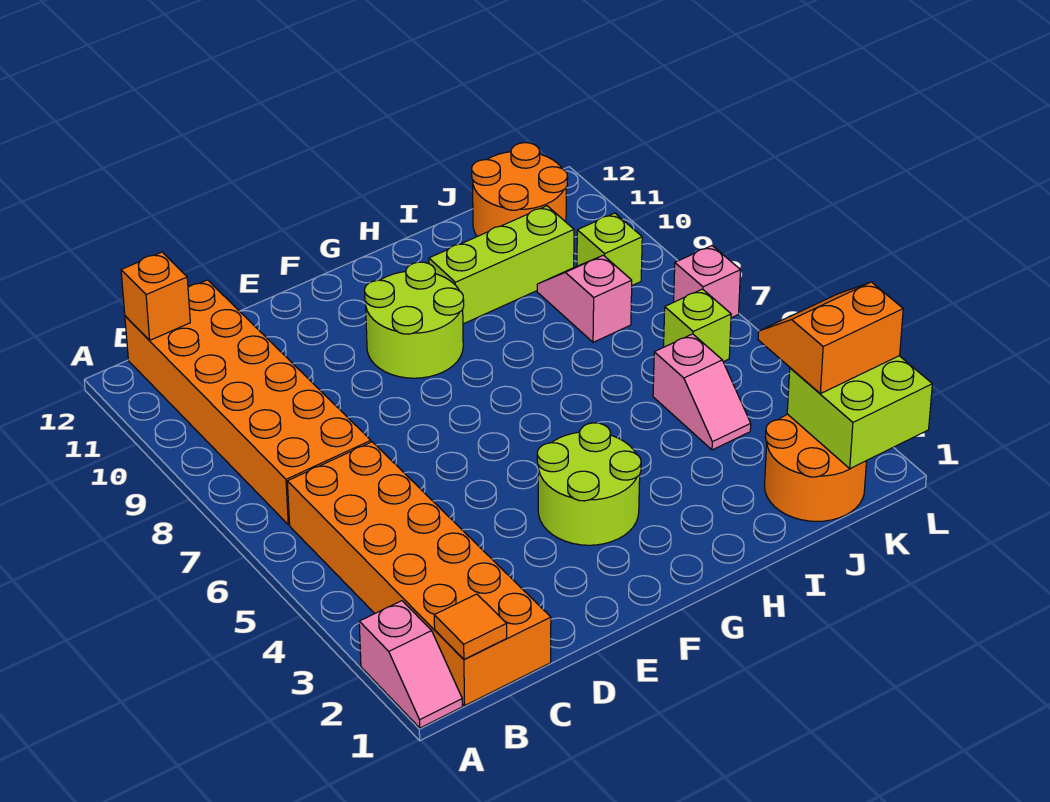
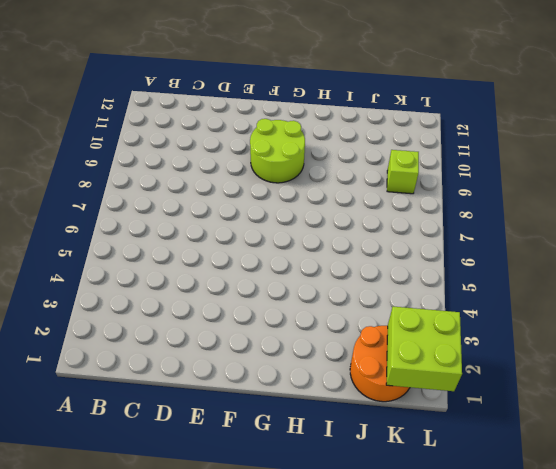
none -> pink slope A1:A2 level 1 top 2
none -> orange brick B1:C6 level 1
none -> orange brick B7:C12 level 1

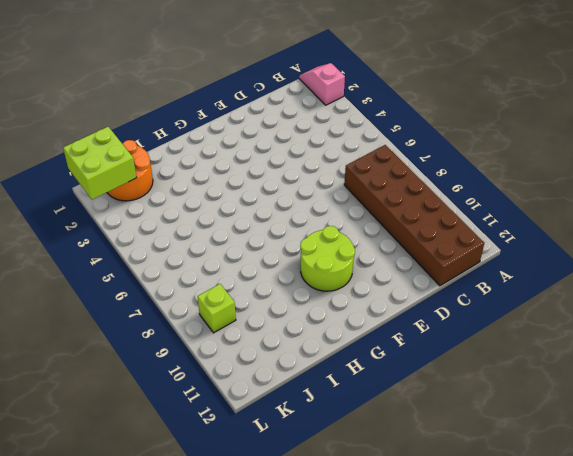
brown brick B7:C12 level 1 -> orange brick B7:C12 level 1
none -> orange brick B1:C6 level 1
none -> lime round brick F3:G4 level 1
none -> lime brick H10:J10 level 1

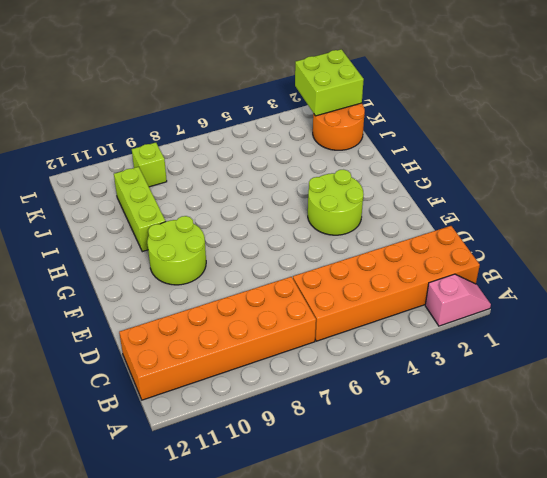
none -> pink slope J4:J5 level 1 top 5
none -> pink slope J8:J9 level 1 top 8
none -> orange round brick J11:K12 level 1

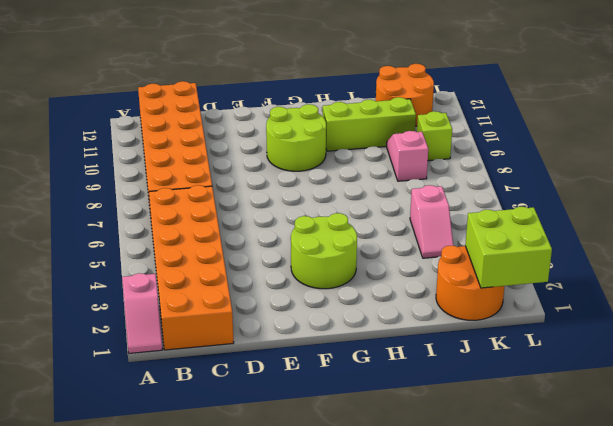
none -> lime brick K6 level 1
none -> pink brick L7 level 1
none -> orange tile B1 level 2

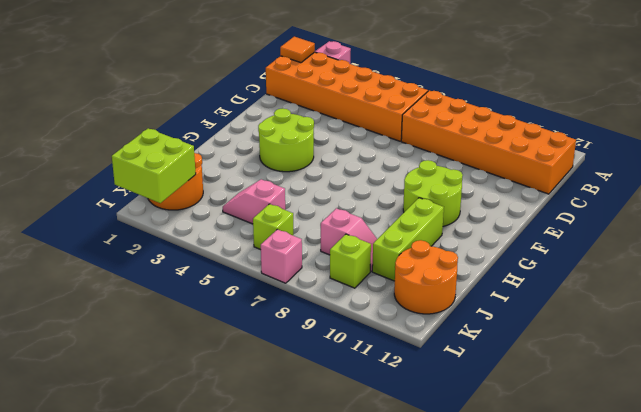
none -> orange brick B12 level 2
none -> orange slope K2:L3 level 3 top 2

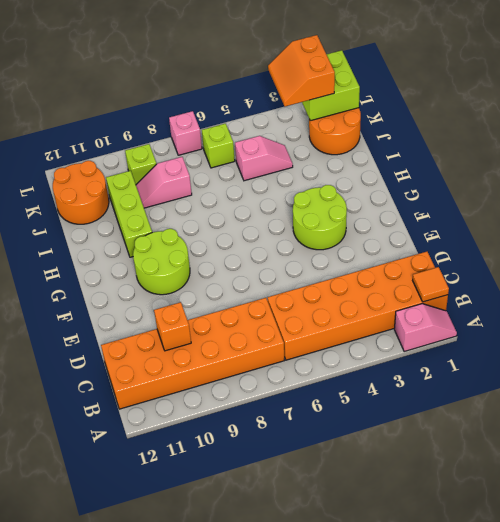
orange brick C10 level 2 -> orange brick B12 level 2

